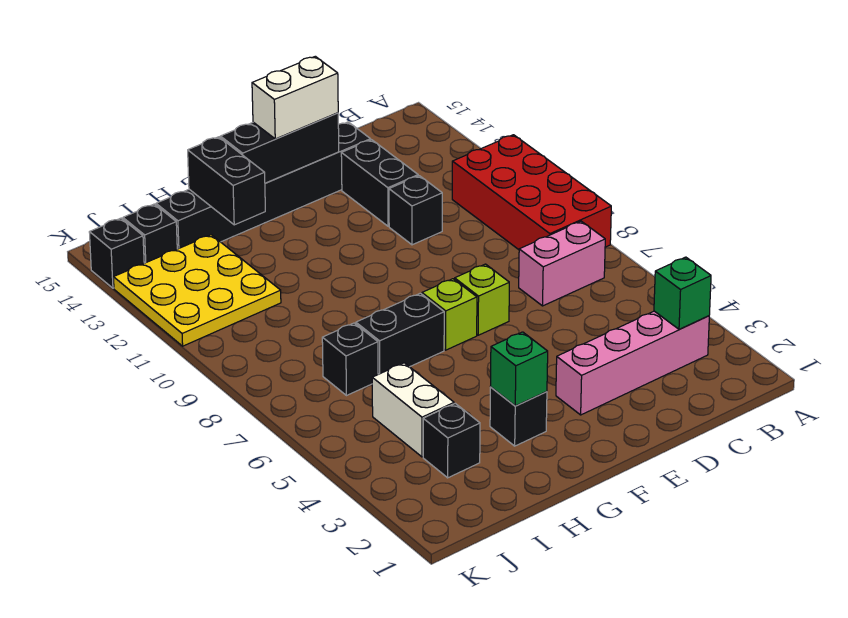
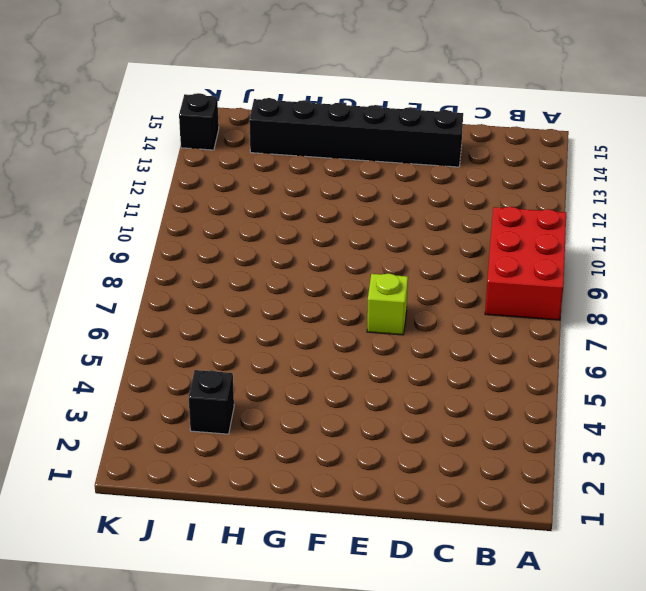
red brick A8:B10 level 1 -> red brick A8:B11 level 1
none -> pink brick B3:E3 level 1
none -> pink brick B7:C7 level 1
none -> black brick D11 level 1

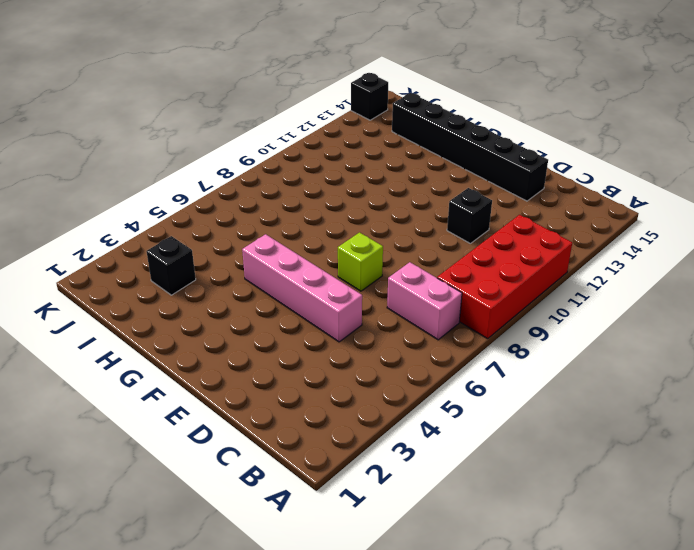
pink brick D5:G5 level 1 -> pink brick B3:E3 level 1
none -> black brick D12:D13 level 1
none -> lime brick F7 level 1
none -> black brick G3 level 1

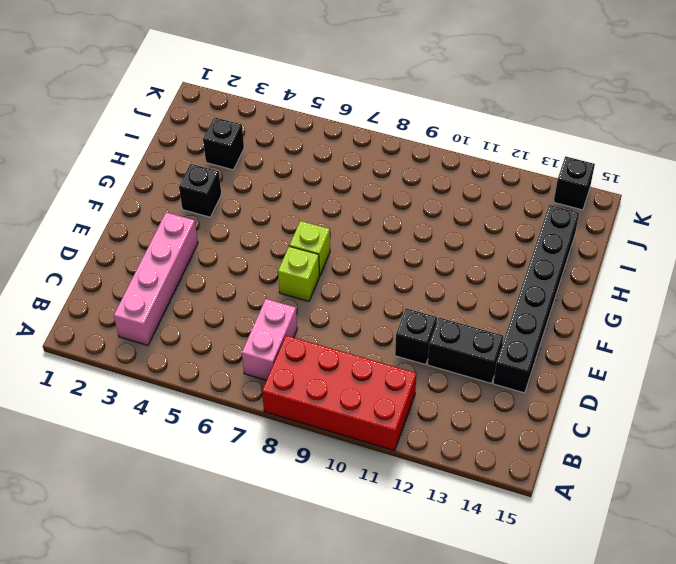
none -> black brick G7:H7 level 1
none -> white brick I4:I5 level 1
none -> black brick I7 level 1

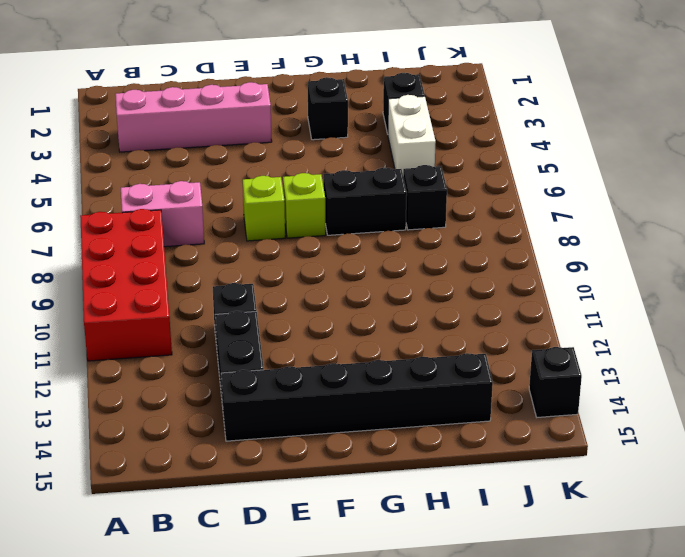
none -> yellow plate I11:K13 level 1
none -> black brick J14 level 1
none -> green brick B3 level 2

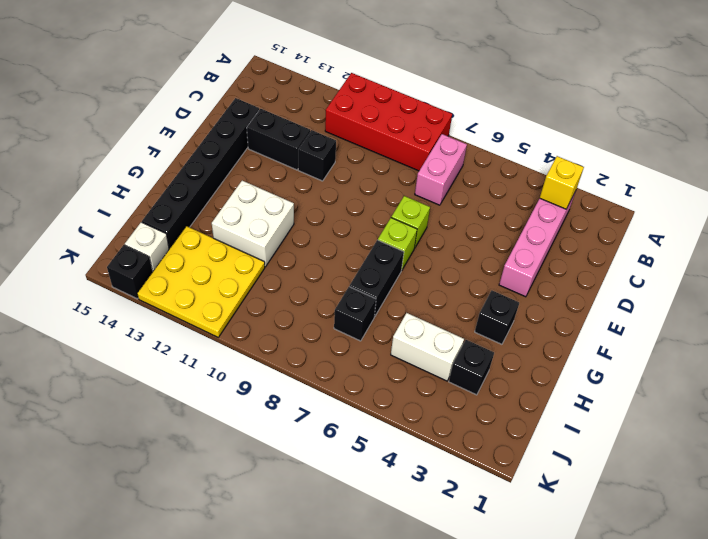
yellow brick B3 level 2 -> green brick B3 level 2
white brick G11:H12 level 1 -> none
white brick J14 level 1 -> black brick J14 level 1
none -> black brick E14:G14 level 2
none -> green brick G3 level 2
none -> black brick H13:H14 level 2

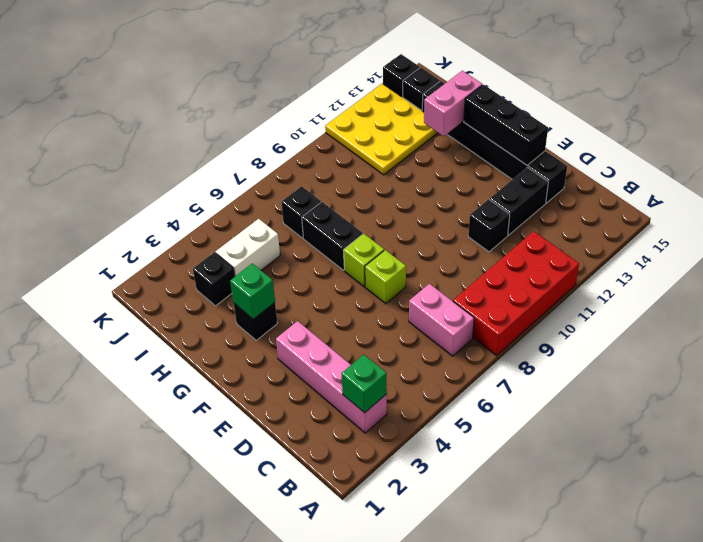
pink brick H13:H14 level 2 -> black brick H13:H14 level 2
none -> white brick E14:F14 level 3

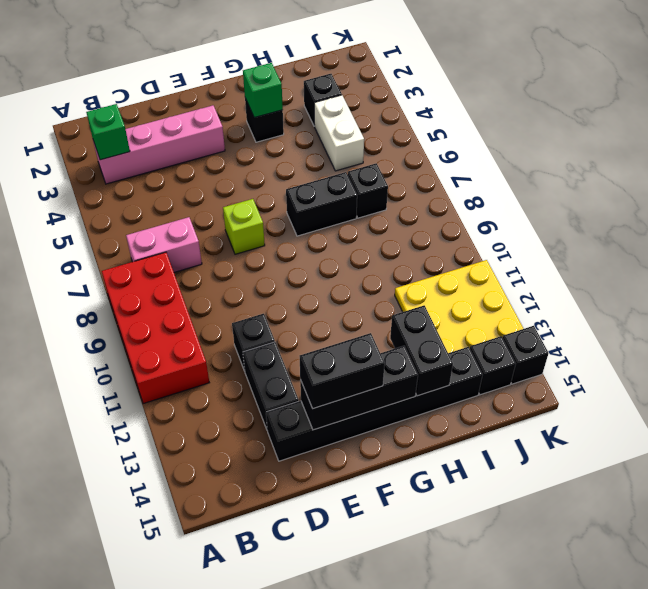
black brick E14:F14 level 3 -> white brick E14:F14 level 3
none -> lime brick F7 level 1

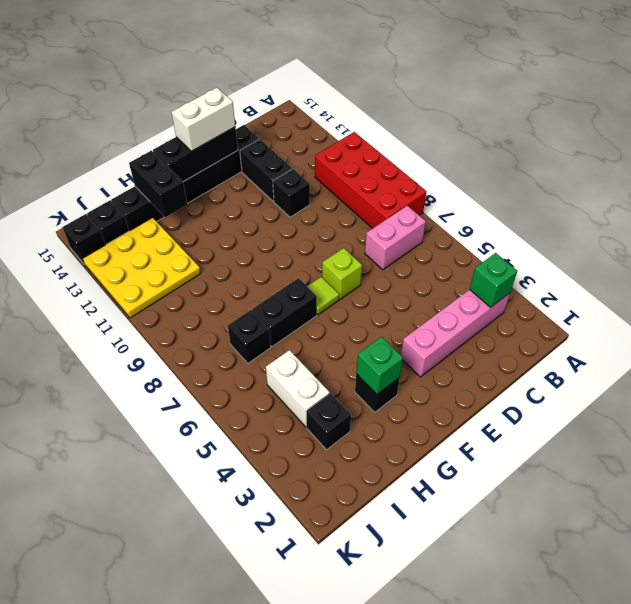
lime tile F7 level 1 -> lime brick F7 level 1

